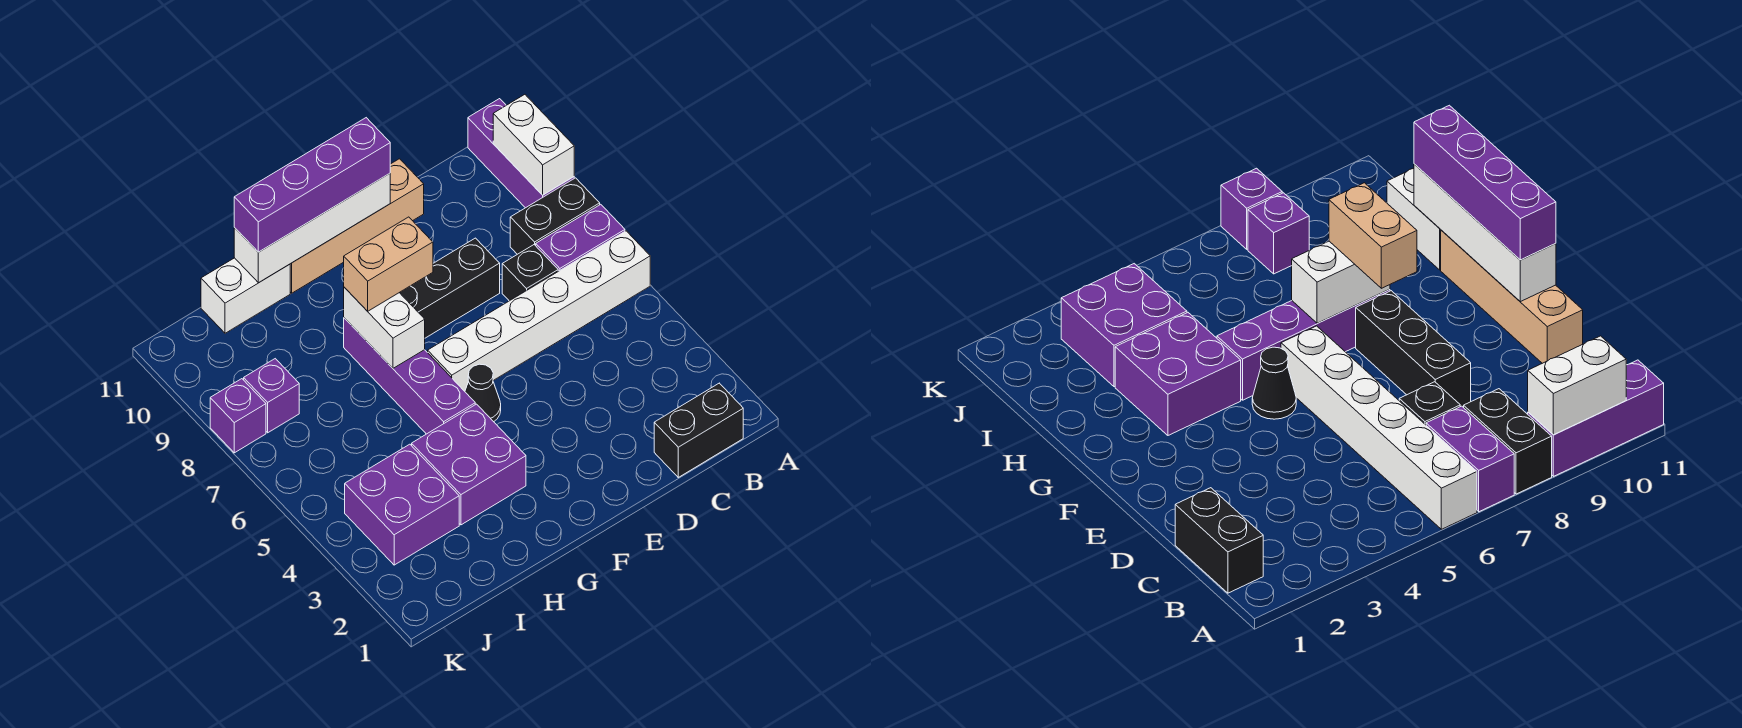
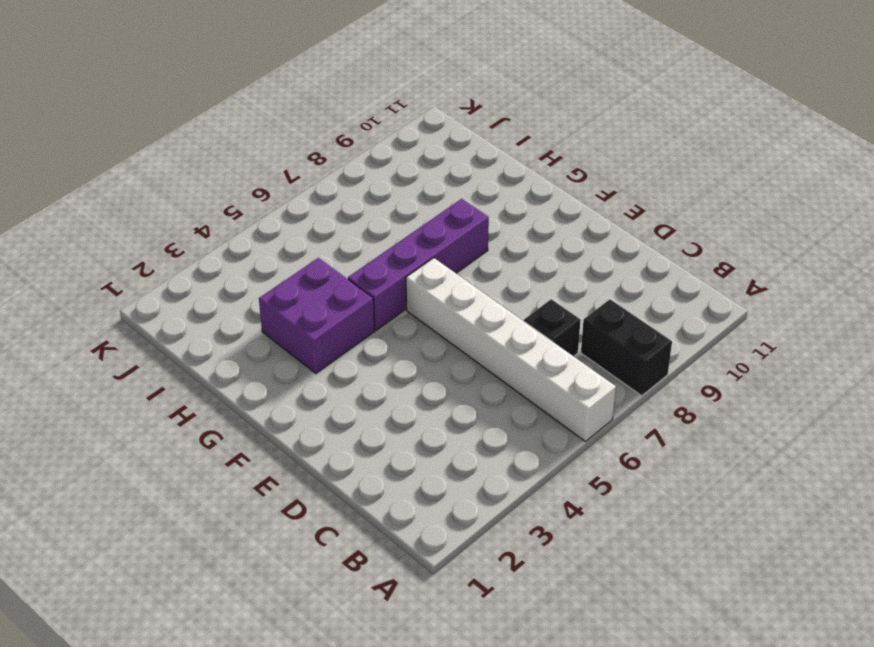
none -> purple brick A7:B7 level 1
none -> purple brick A9:A11 level 1
none -> black brick B1:C1 level 1

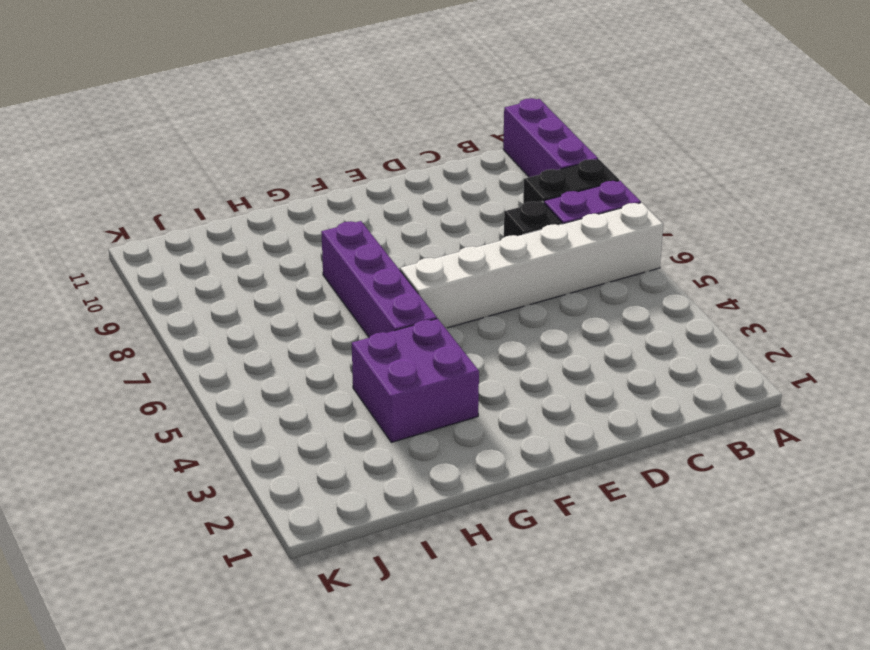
none -> black brick B1:C1 level 1
none -> black brick D8:F8 level 1
none -> tan brick D11:G11 level 1

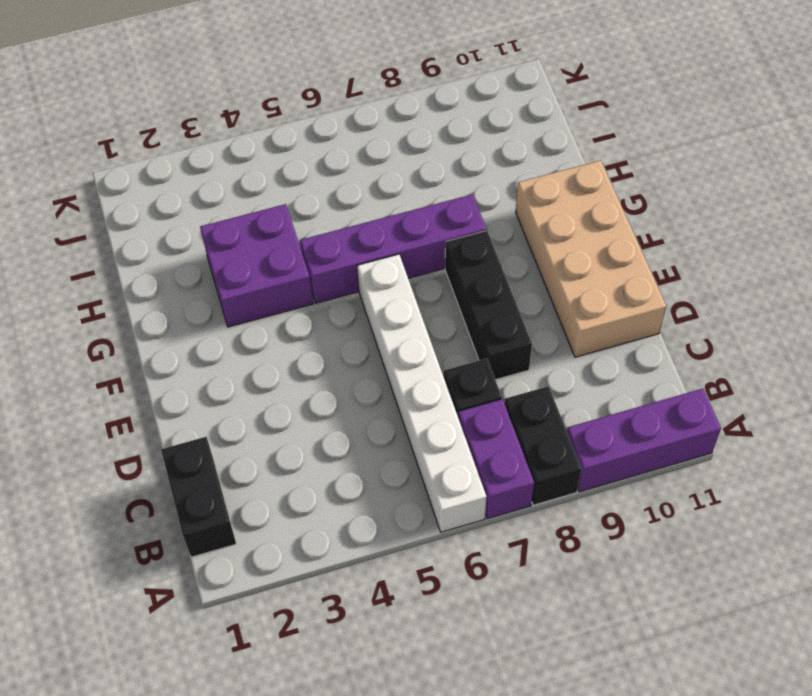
tan brick D10:G11 level 1 -> tan brick D11:G11 level 1
none -> black cone F5 level 1
none -> white brick H11:I11 level 1
none -> purple brick I3:J4 level 1

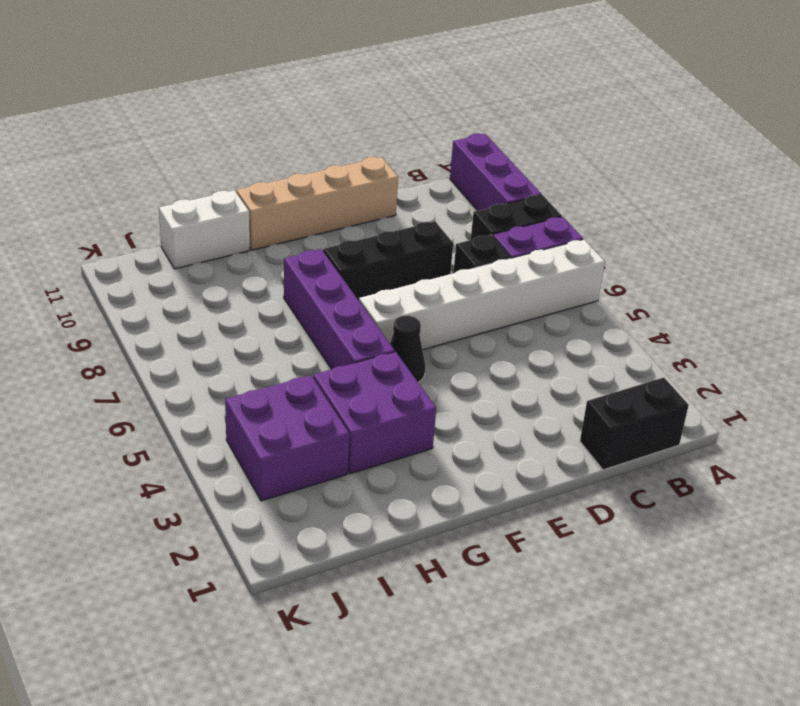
none -> purple brick J8 level 1
none -> purple brick K8 level 1
none -> white brick A9:A10 level 2

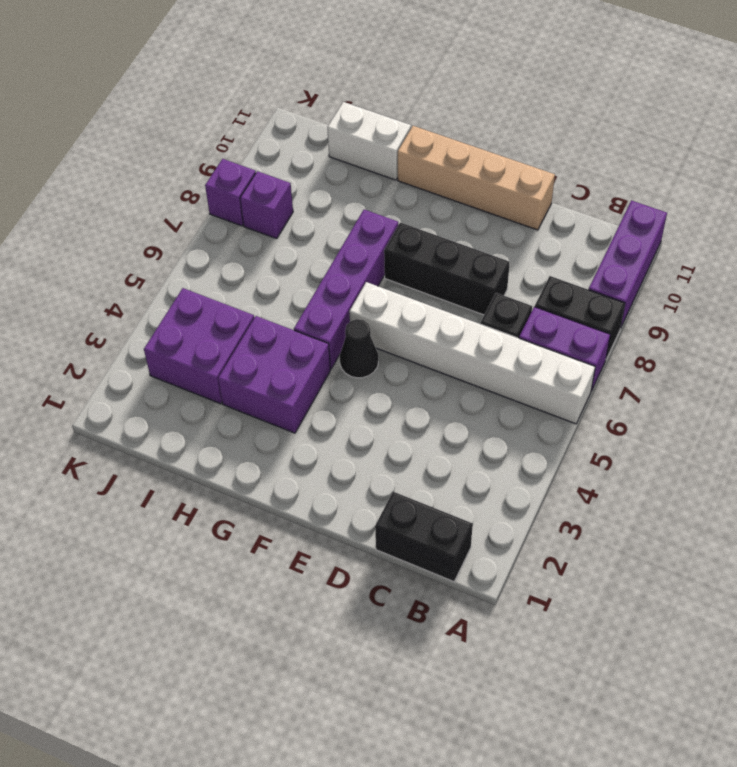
none -> white brick A9:A10 level 2
none -> white brick E11:H11 level 2
none -> white brick G7:G8 level 2

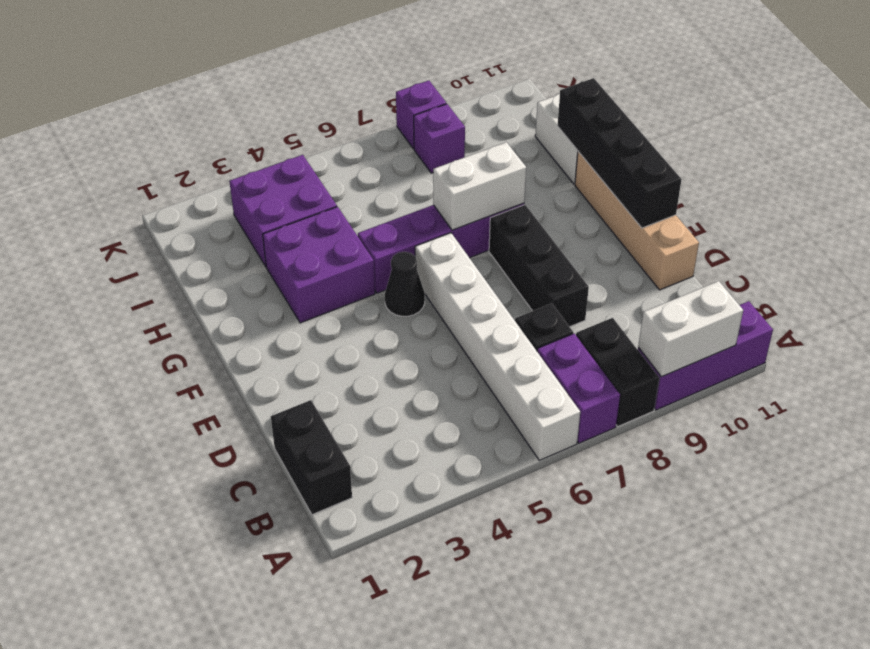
black brick E11:H11 level 2 -> white brick E11:H11 level 2
none -> purple brick E11:H11 level 3
none -> tan brick F8:G8 level 3

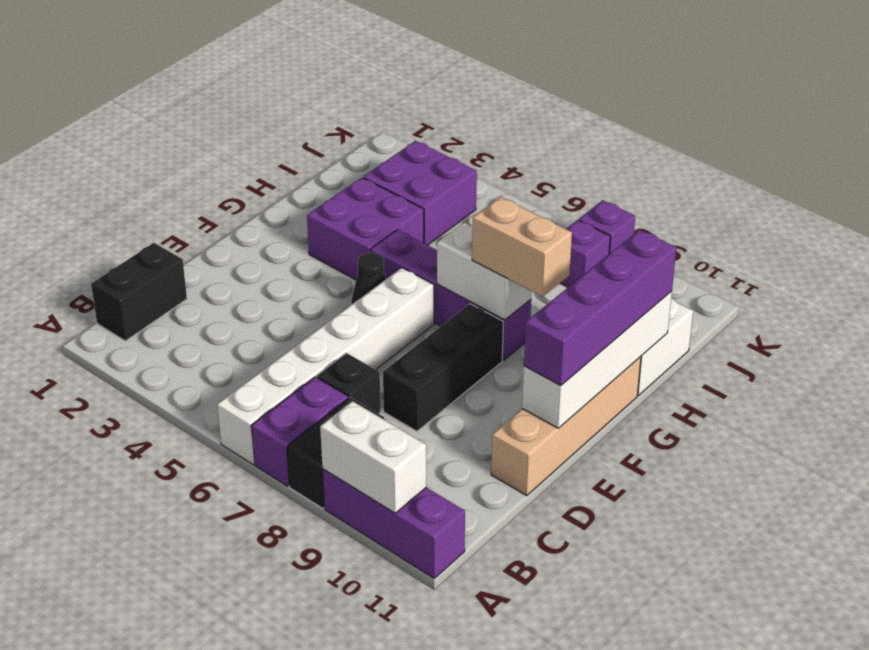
tan brick G8:G9 level 3 -> tan brick F8:G8 level 3

